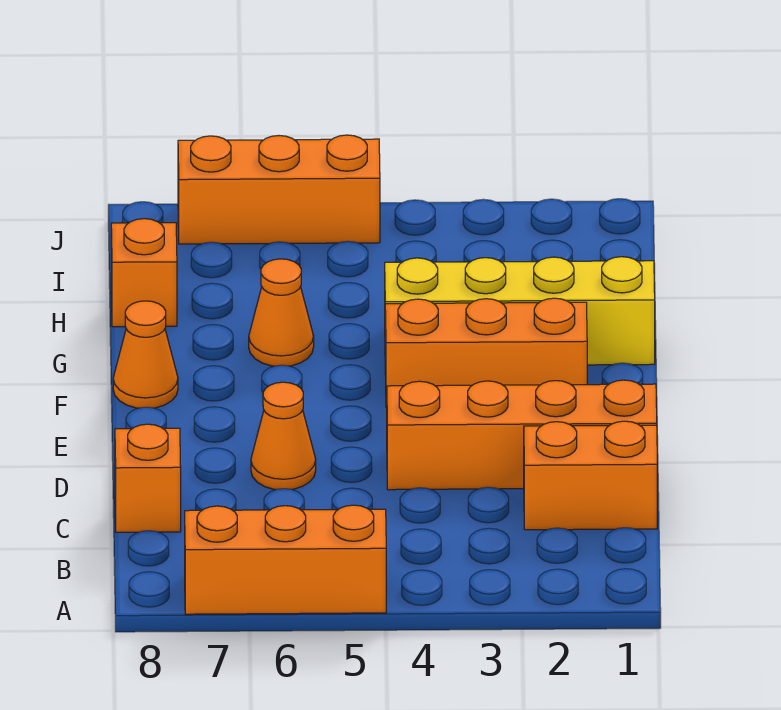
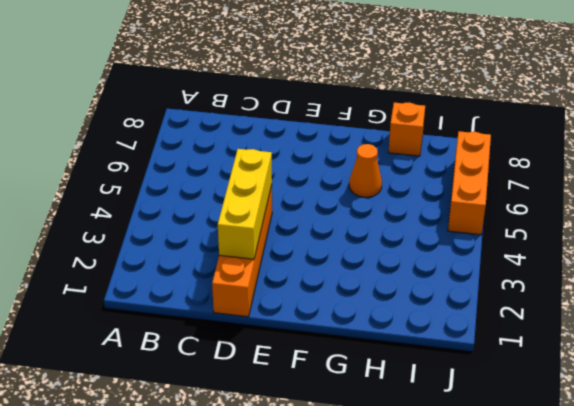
yellow brick D2:D4 level 2 -> none
none -> orange brick A5:A7 level 1
none -> orange brick C1:C2 level 1

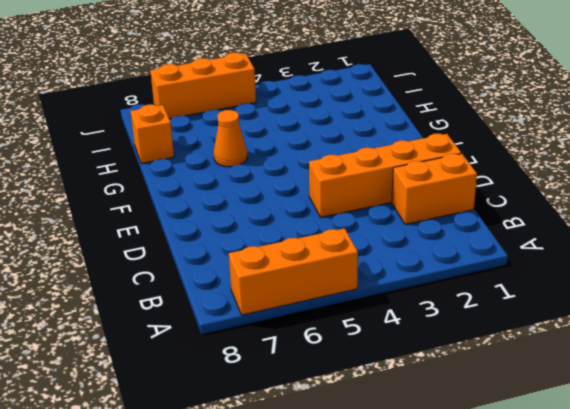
none -> orange brick C8 level 1
none -> orange cone D6 level 1

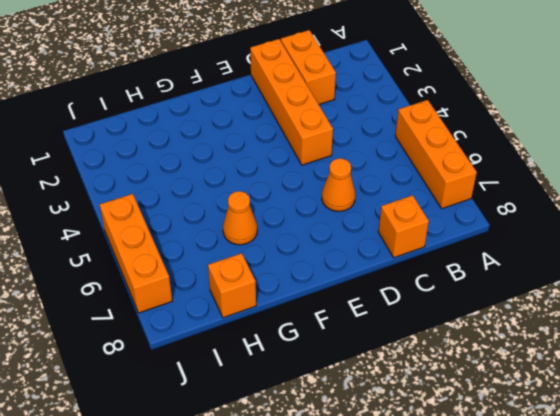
none -> orange brick F2:F4 level 1
none -> orange cone F8 level 1

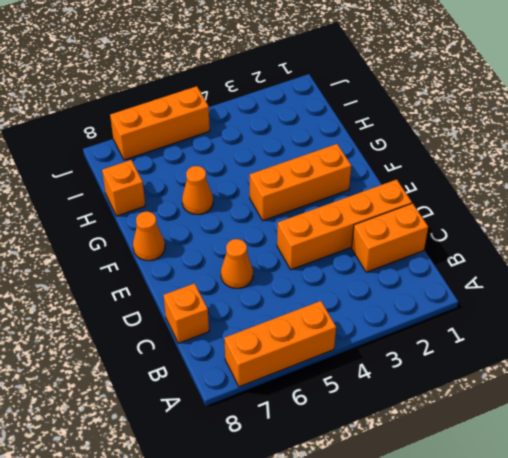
none -> yellow brick G1:G4 level 1

